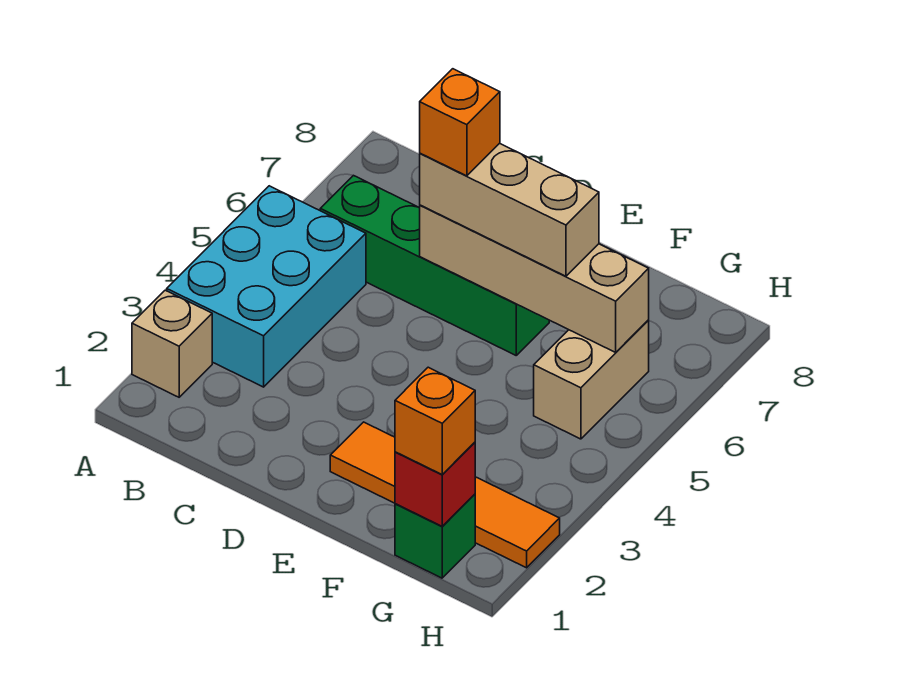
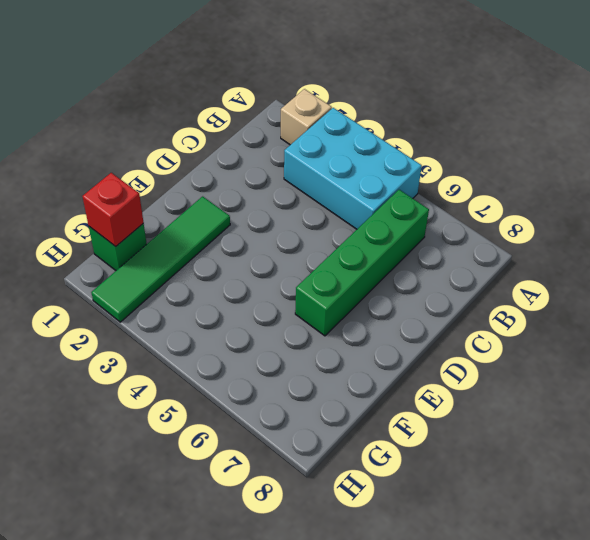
green tile E2:H2 level 1 -> orange tile E2:H2 level 1
none -> tan brick G5:G6 level 1
none -> tan brick D6:G6 level 2

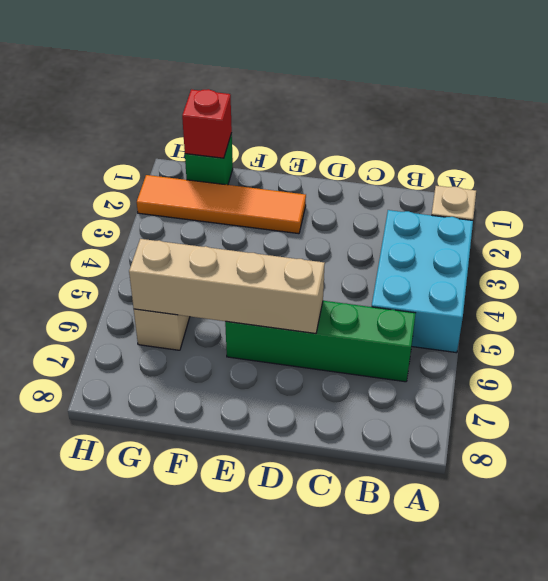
none -> tan brick D6:F6 level 3
none -> orange brick G1 level 3

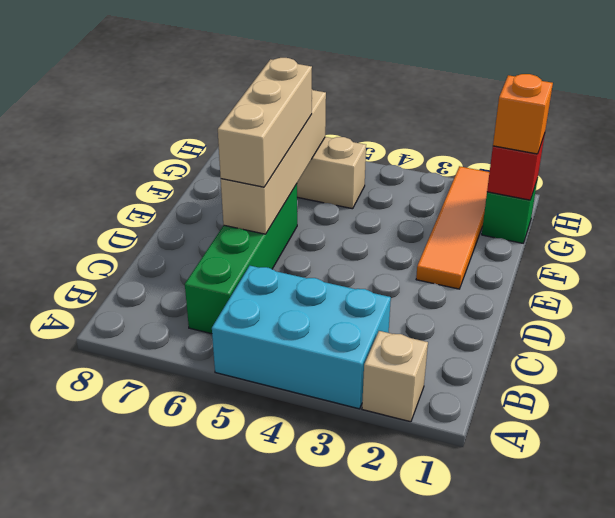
none -> orange brick D6 level 4

